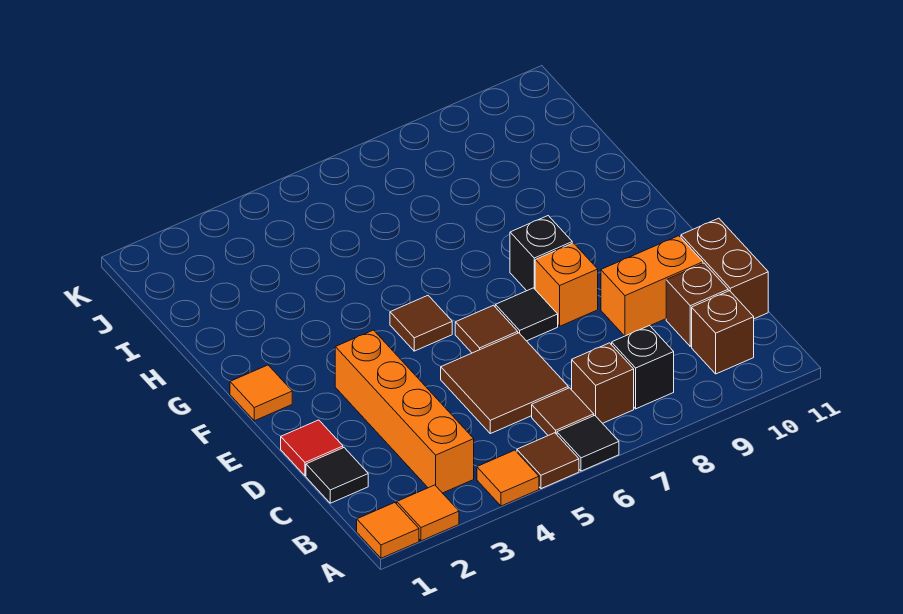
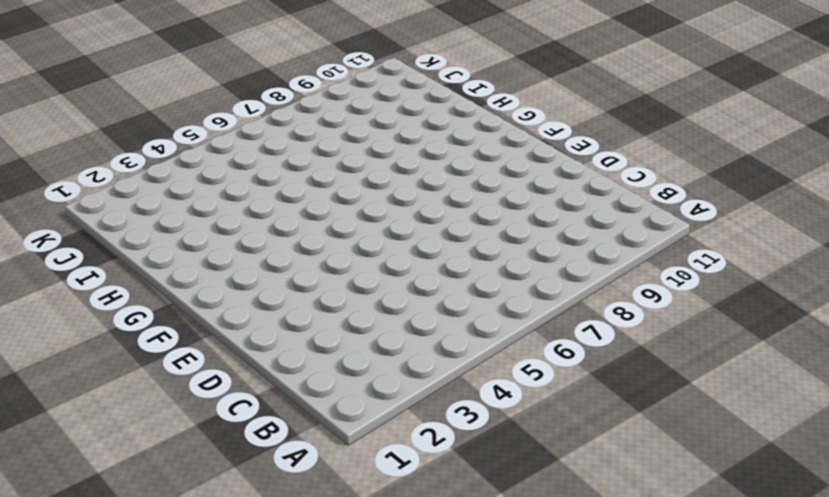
none -> orange tile A1 level 1
none -> orange tile A2 level 1
none -> orange tile A4 level 1

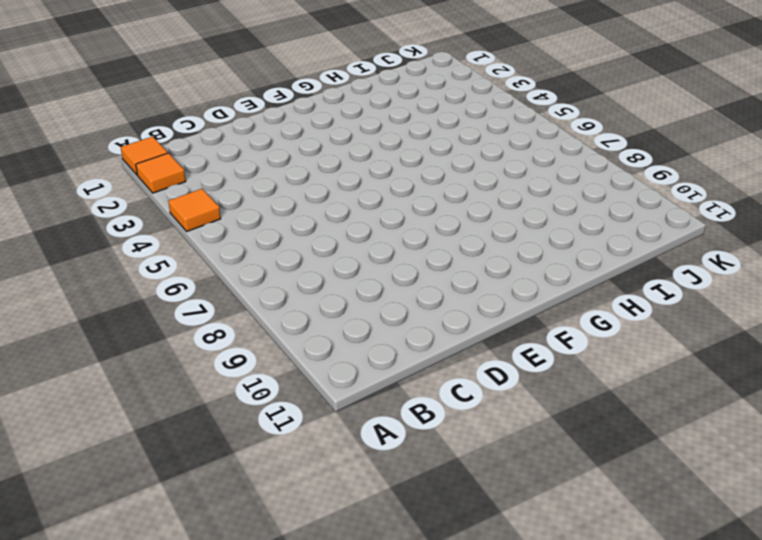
none -> brown tile A5 level 1
none -> black tile A6 level 1
none -> orange brick B3:E3 level 1

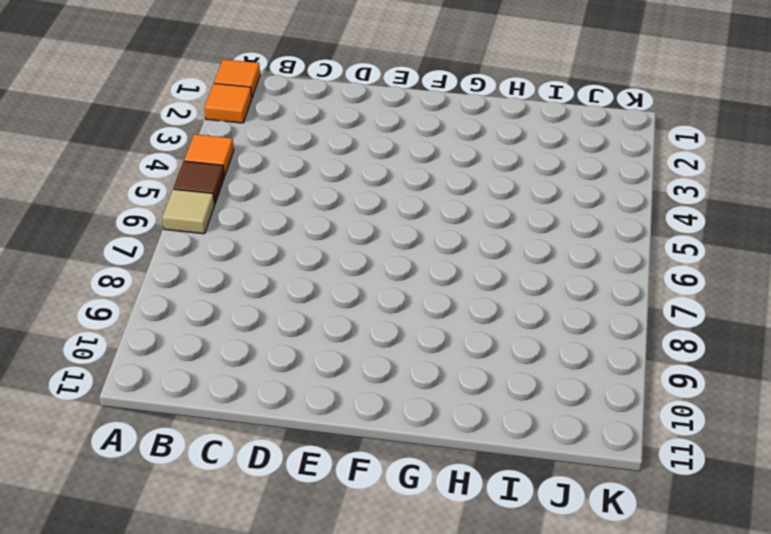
tan tile A6 level 1 -> black tile A6 level 1
none -> orange brick B3:E3 level 1
none -> brown tile B6 level 1
none -> brown brick B7 level 1

